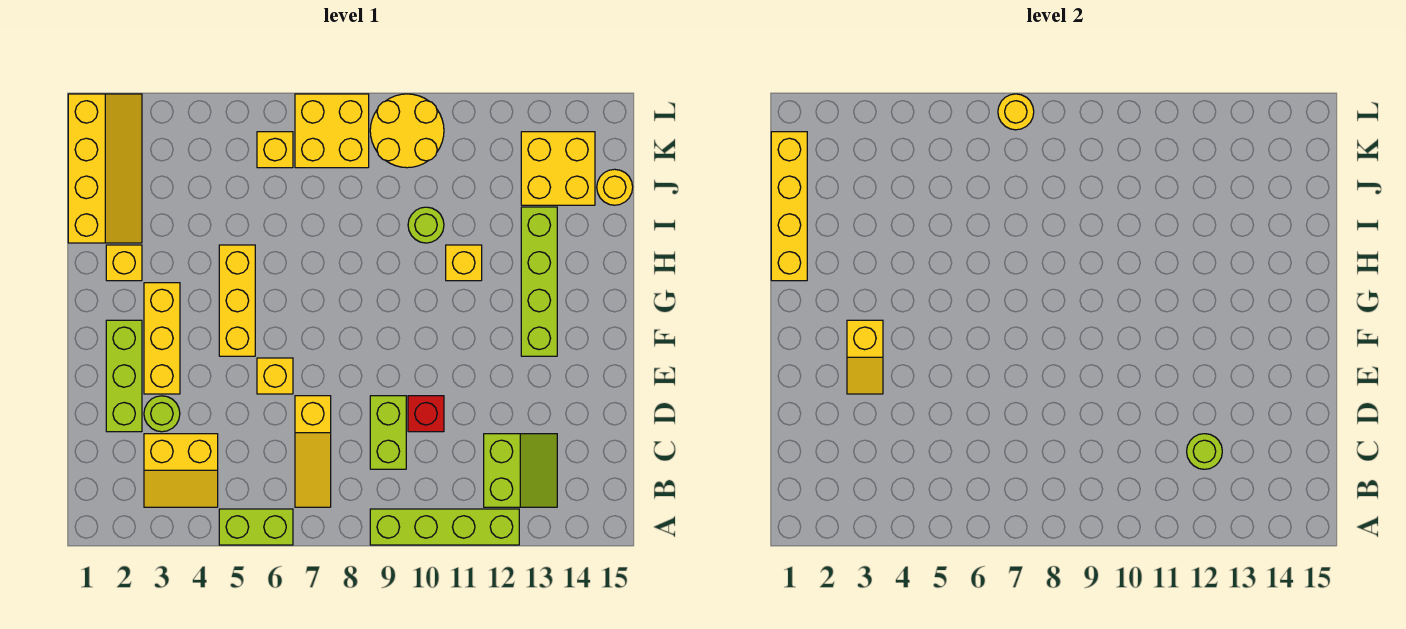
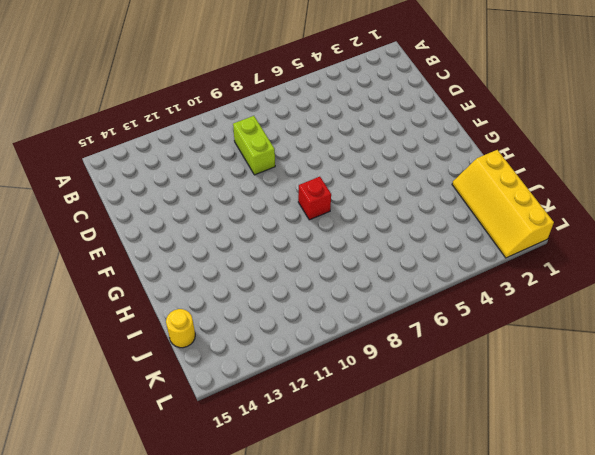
red brick G8 level 1 -> red brick D10 level 1
none -> lime brick A5:A6 level 1
none -> lime brick A9:A12 level 1
none -> yellow slope B3:C4 level 1 top C

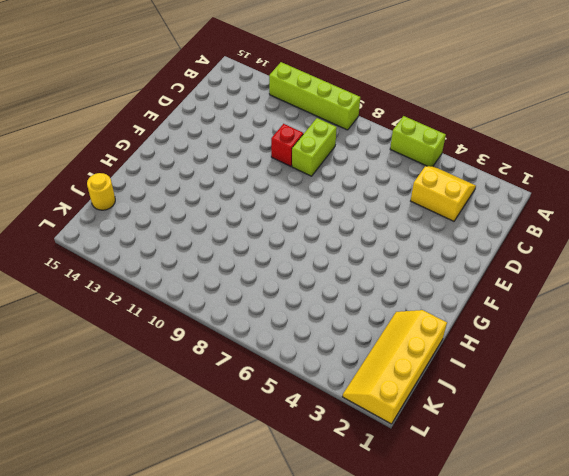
none -> yellow slope B7:D7 level 1 top D
none -> lime slope B12:C13 level 1 top 12
none -> lime brick D2:F2 level 1

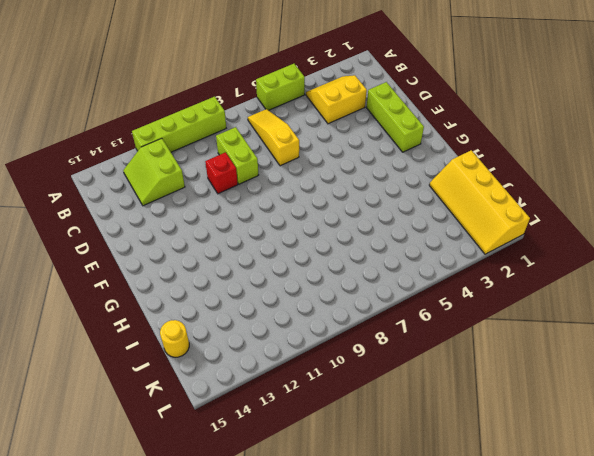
none -> lime round brick D3 level 1
none -> yellow brick E3:G3 level 1
none -> yellow brick E6 level 1

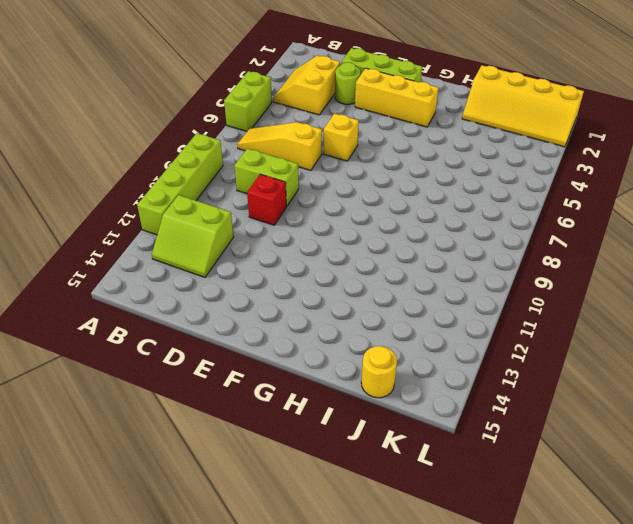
none -> yellow brick F5:H5 level 1
none -> lime brick F13:I13 level 1
none -> yellow brick H2 level 1

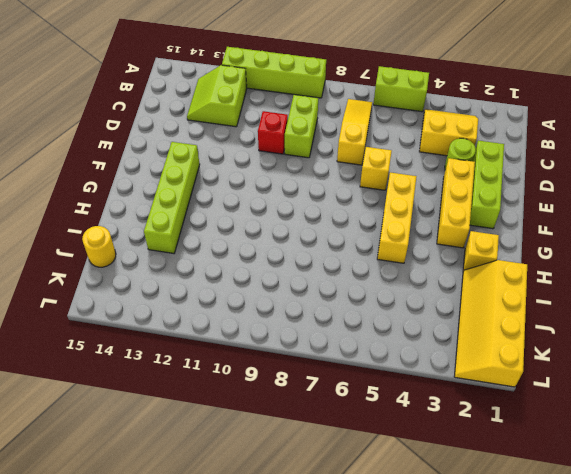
none -> yellow brick H11 level 1
none -> lime round brick I10 level 1
none -> yellow brick J13:K14 level 1

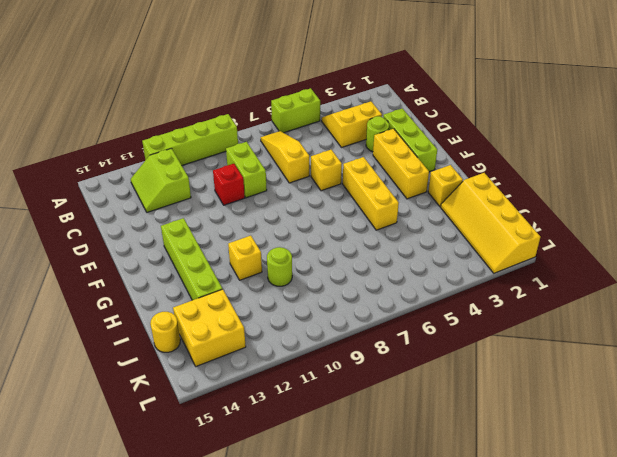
none -> yellow brick K6 level 1
none -> yellow brick K7:L8 level 1
none -> yellow round brick K9:L10 level 1

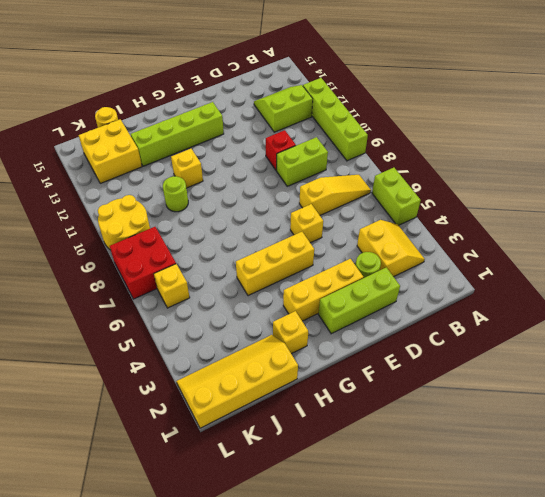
red brick K7:L8 level 1 -> yellow brick K7:L8 level 1
none -> lime round brick C12 level 2
none -> yellow slope E3:F3 level 2 top F
none -> yellow brick H1:K1 level 2

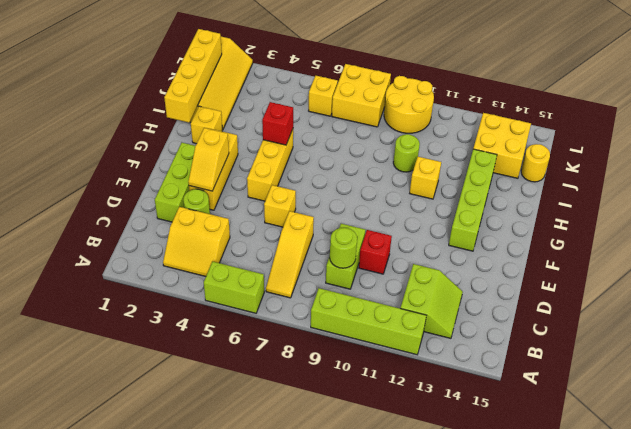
lime round brick C9 level 2 -> lime round brick C12 level 2
red brick H5 level 2 -> none
none -> yellow round brick L7 level 2

